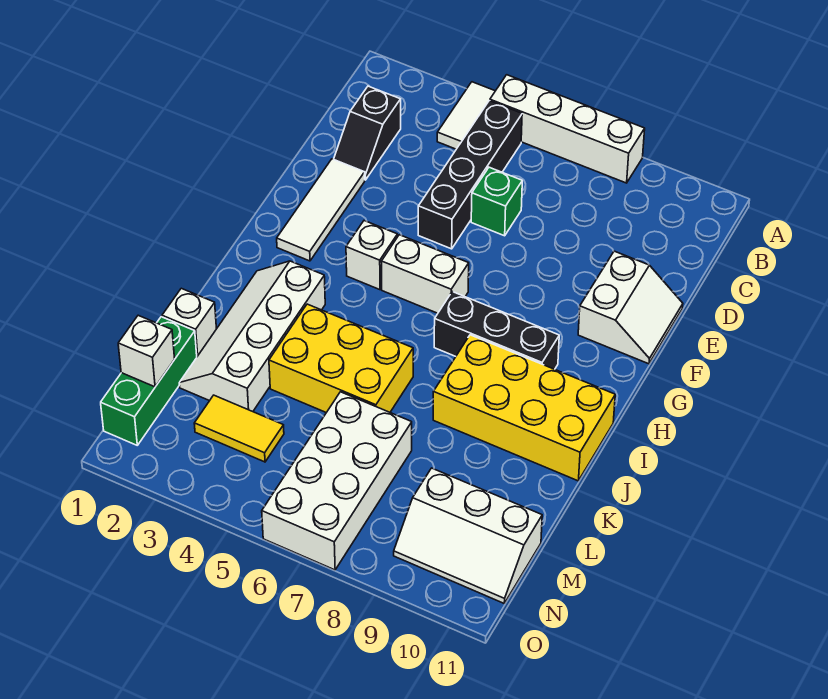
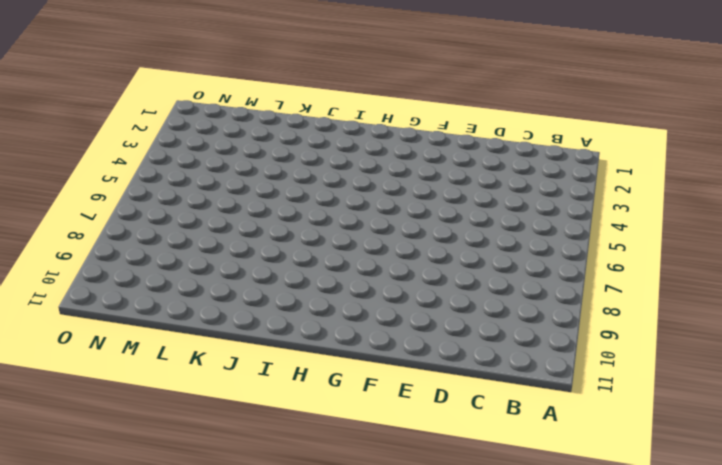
none -> white tile A4:B4 level 1
none -> white brick A5:A8 level 1
none -> black brick B5:E5 level 1

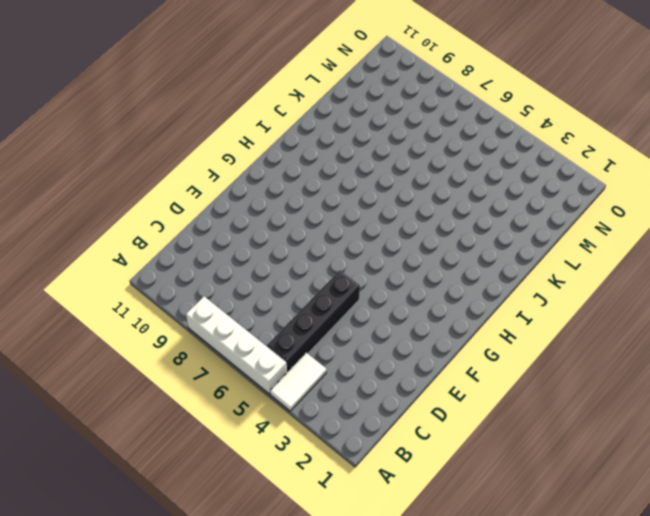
none -> black slope C2:D2 level 1 top C
none -> green brick D6 level 1
none -> white tile E2:G2 level 1

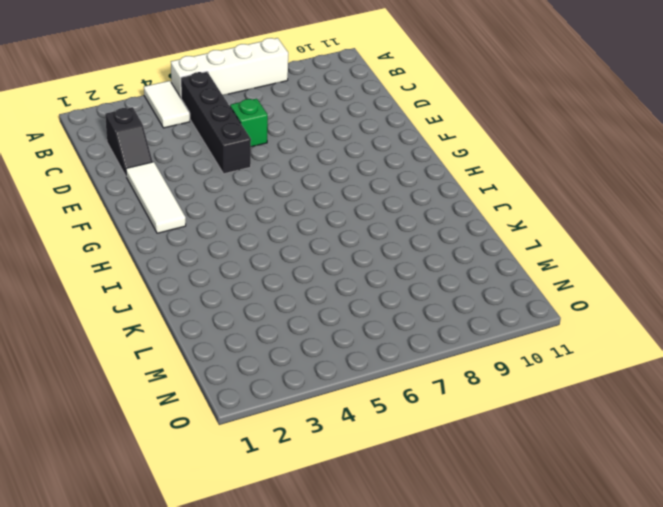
none -> white slope E10:F11 level 1 top 10
none -> white brick G4 level 1
none -> white brick G5:G6 level 1

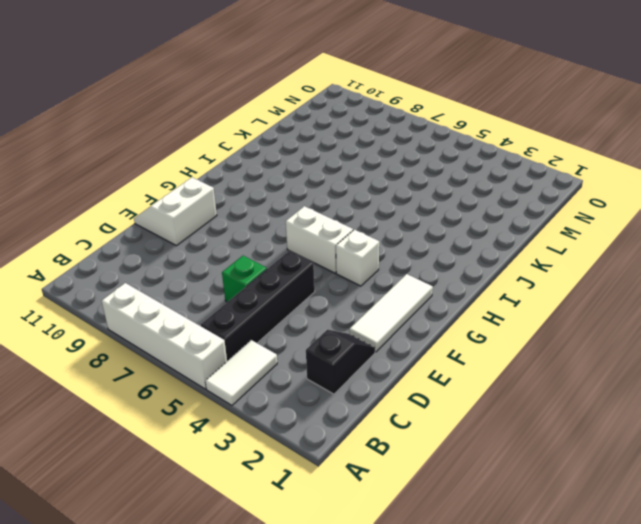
none -> black brick H7:H9 level 1
none -> white slope I2:L3 level 1 top 3
none -> yellow brick I8:J11 level 1

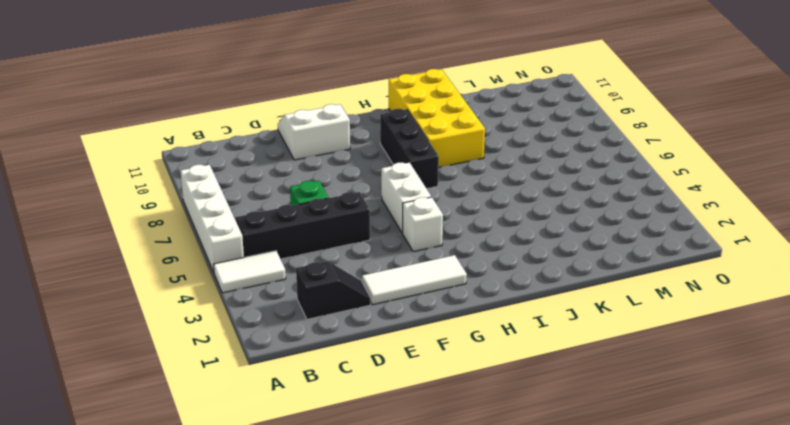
none -> white slope I2:L3 level 1 top 3
none -> yellow brick J4:K6 level 1
none -> white brick K1 level 1

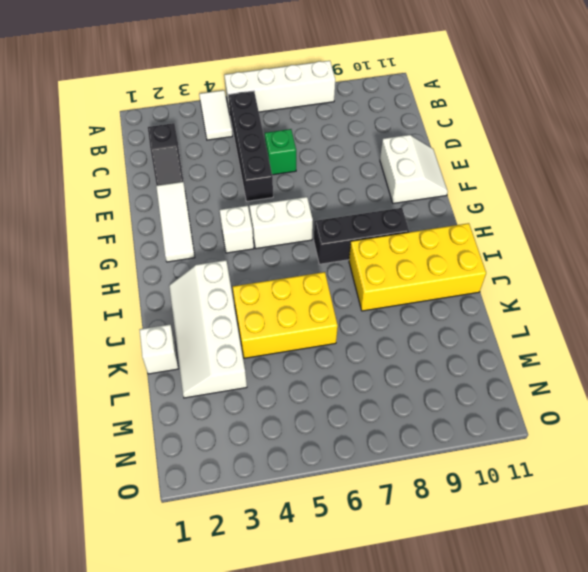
none -> green brick L1:N1 level 1
none -> white brick L6:O7 level 1
none -> yellow tile M3:M4 level 1

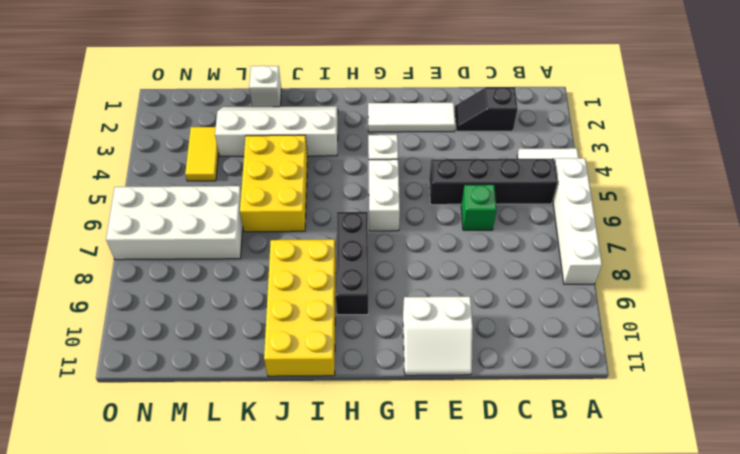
none -> green brick L1:N1 level 1
none -> white slope M9:N11 level 1 top M
none -> white brick M1 level 2

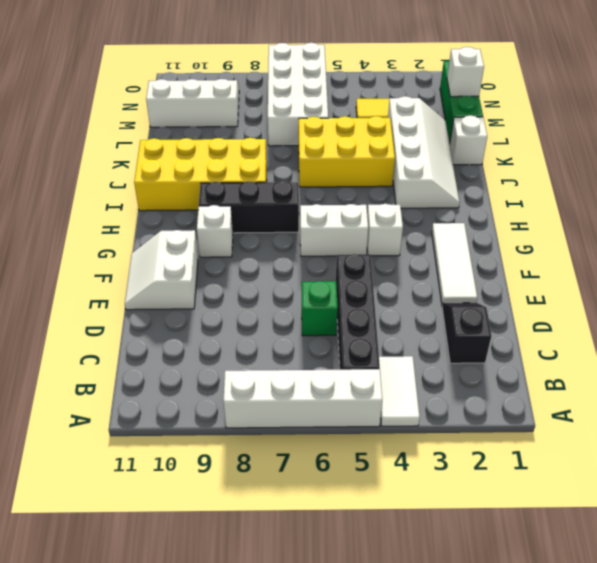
white brick G9 level 1 -> none

